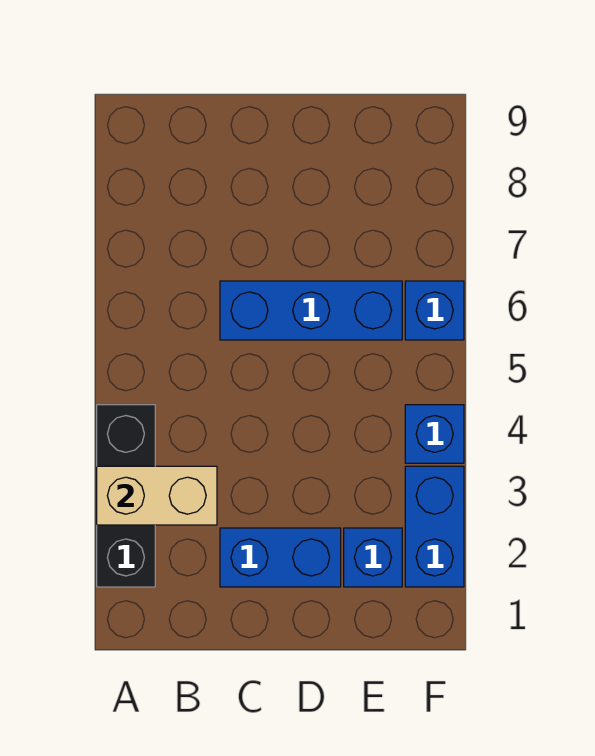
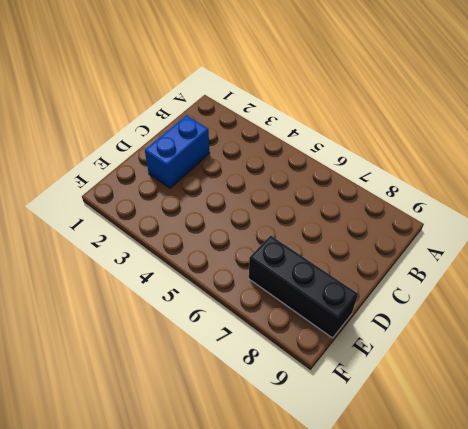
black brick E7:E9 level 1 -> black brick A2:A4 level 1
none -> blue brick C6:E6 level 1
none -> blue brick E2 level 1

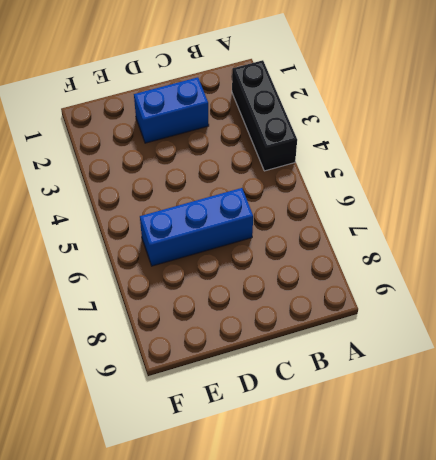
none -> blue brick E2 level 1
none -> blue brick F2:F3 level 1

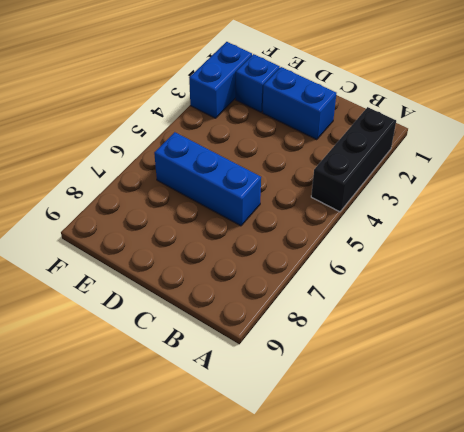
none -> blue brick F4 level 1
none -> blue brick F6 level 1

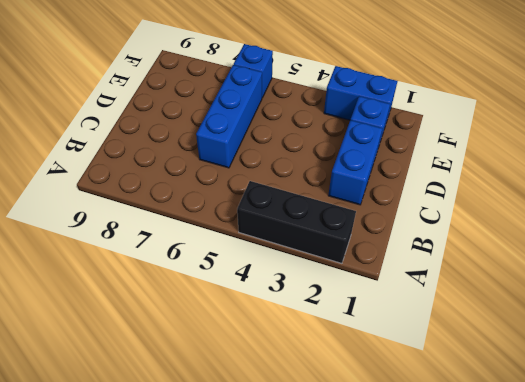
none -> blue brick F4 level 1
none -> tan brick A3:B3 level 2

